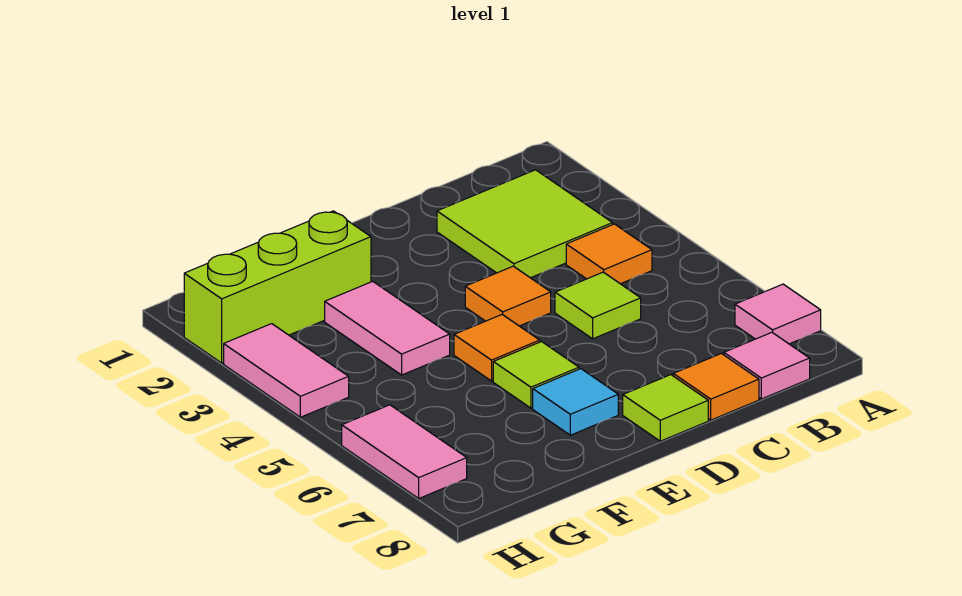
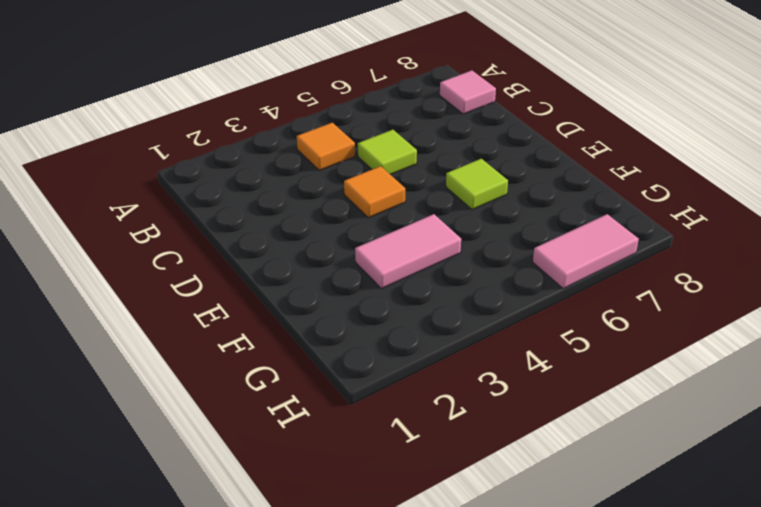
none -> pink tile A7 level 1
none -> lime tile B2:C3 level 1
none -> orange tile C8 level 1

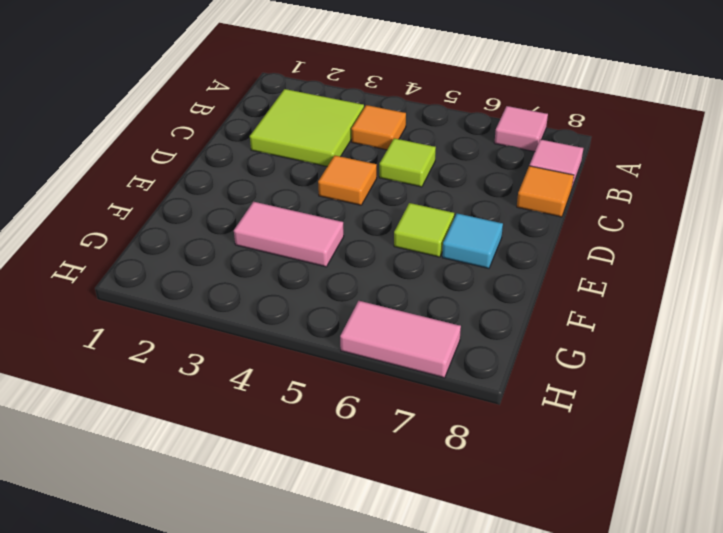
none -> lime tile D8 level 1
none -> orange tile E5 level 1
none -> lime brick F2:H2 level 1

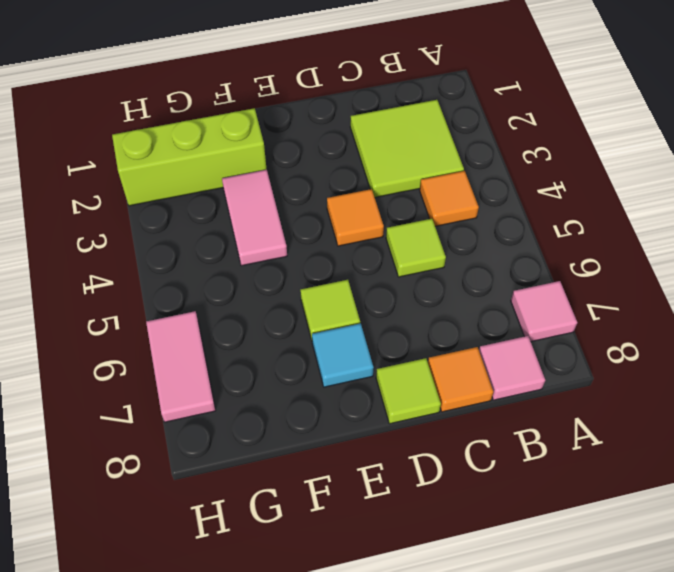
none -> orange tile E5 level 1
none -> pink tile H3:H4 level 1

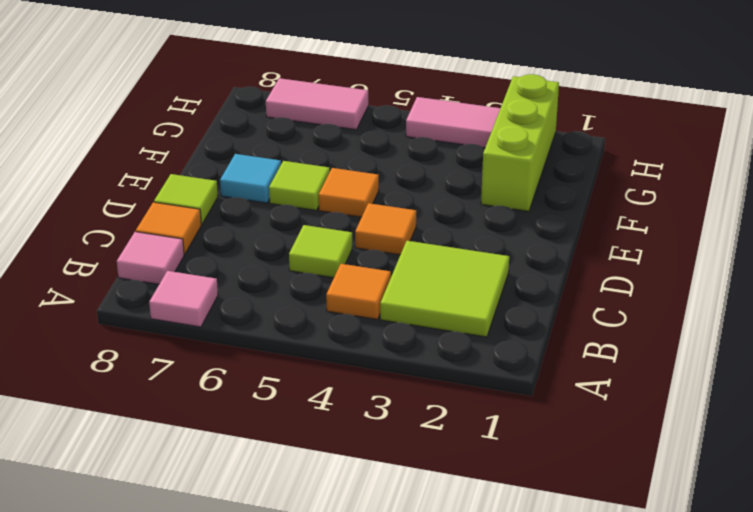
none -> pink tile F3:F4 level 1

